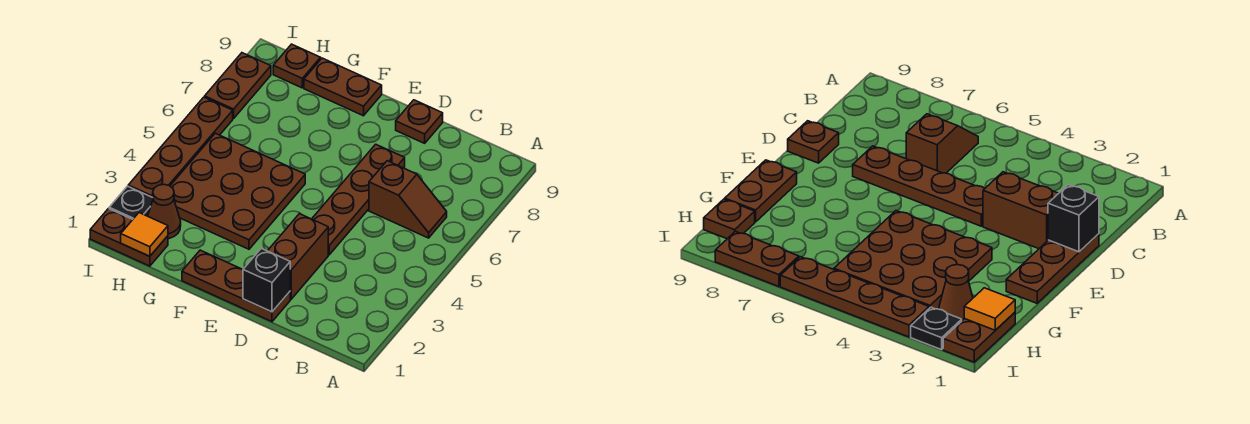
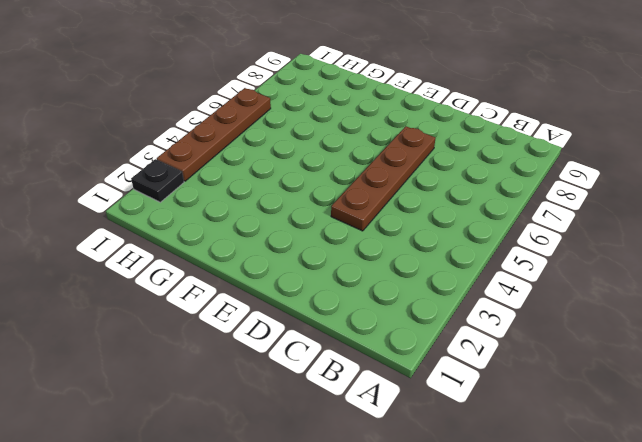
none -> brown slope B6:C6 level 1 top C
none -> brown plate D1:F1 level 1
none -> brown brick D2:D3 level 1

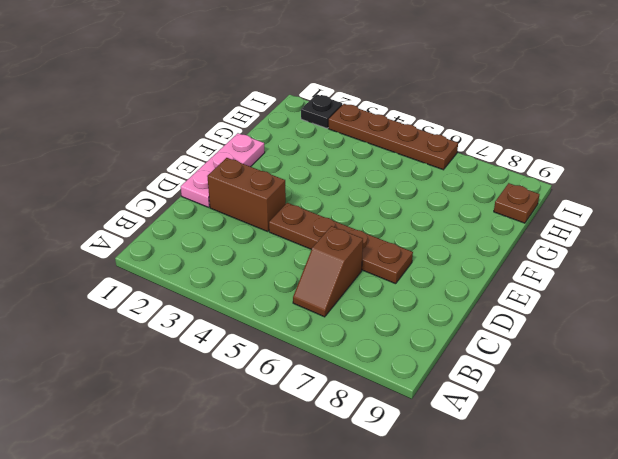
pink plate D1:F1 level 1 -> brown plate D1:F1 level 1
none -> brown plate D9 level 1
none -> brown plate F3:H5 level 1
none -> brown plate F9:G9 level 1

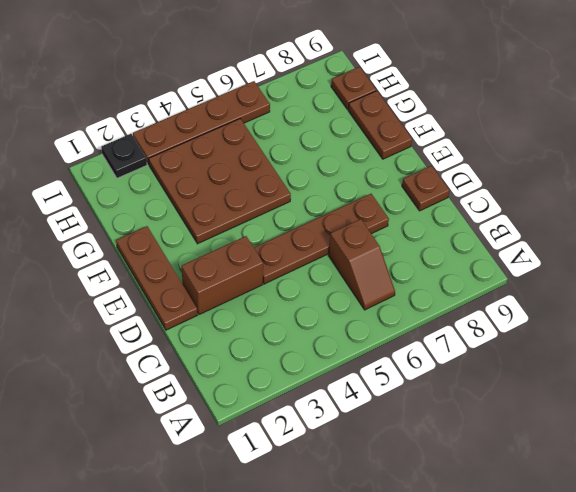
none -> brown plate H1:I1 level 1
none -> brown cone H2 level 1
none -> brown plate I7:I8 level 1

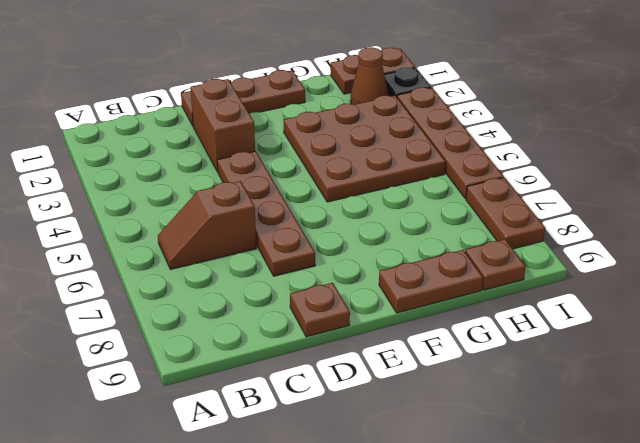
none -> black brick D1 level 2
none -> orange tile H1 level 2

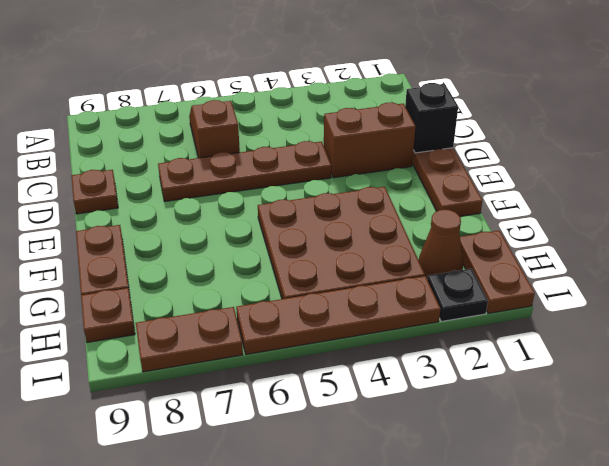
none -> orange tile H1 level 2

